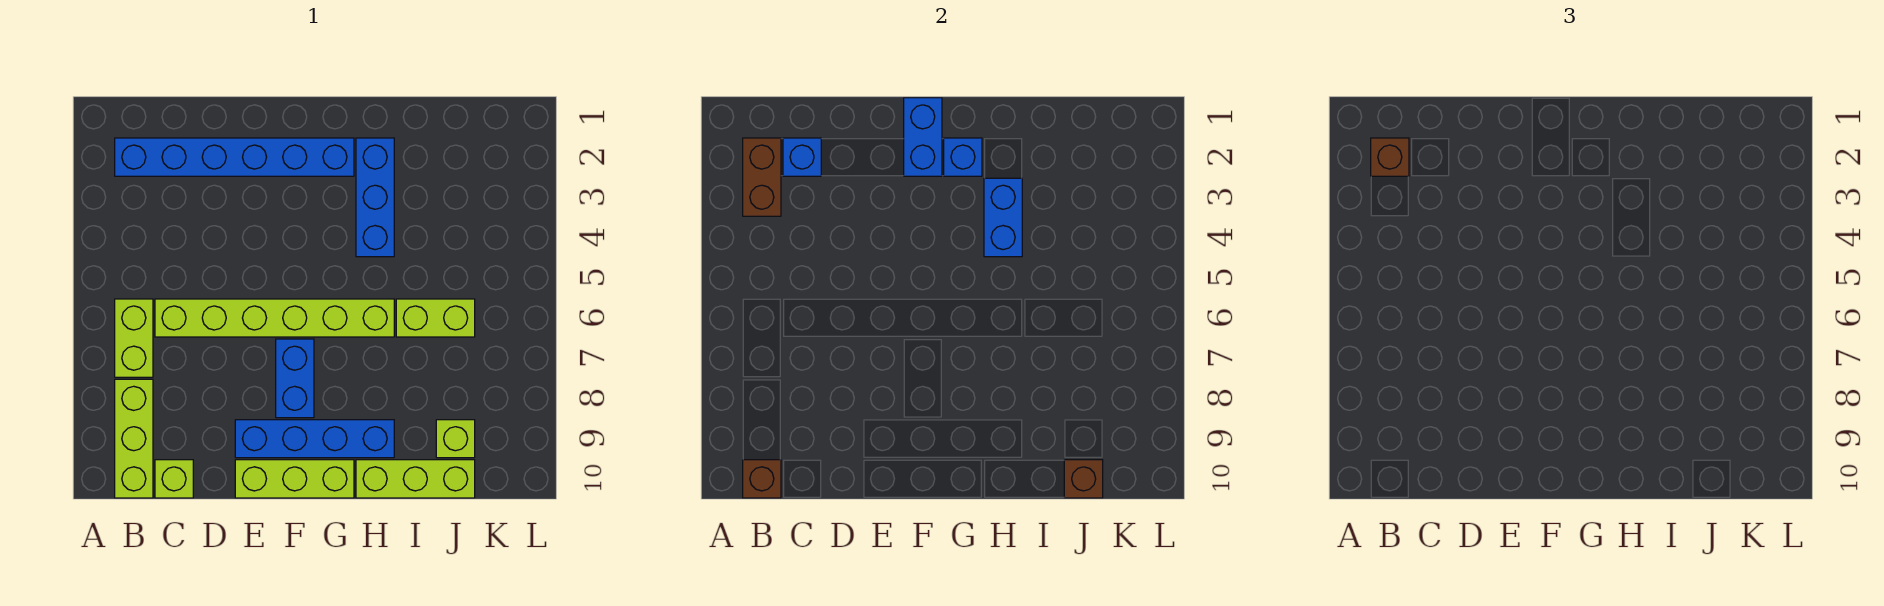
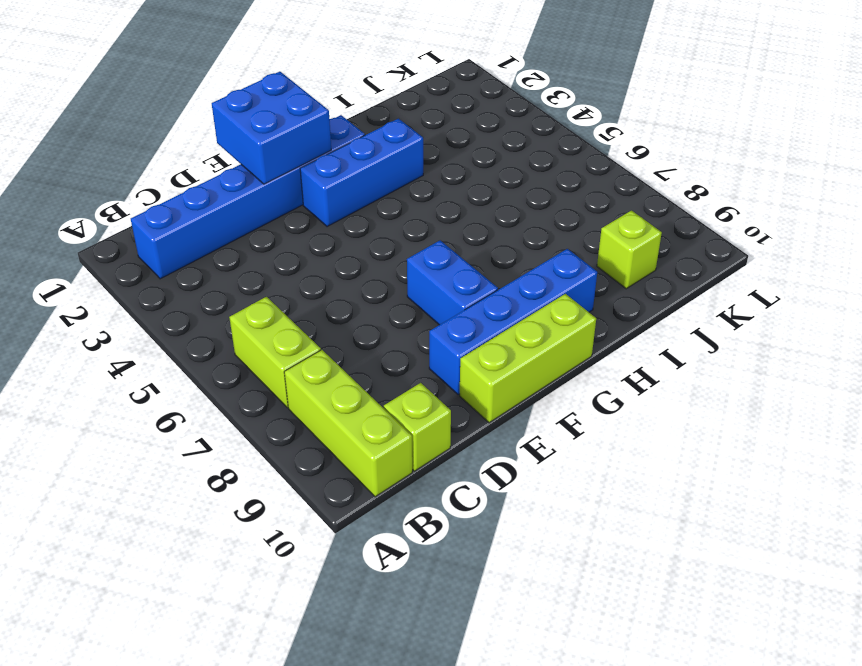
blue brick E1:F2 level 2 -> blue brick F1:F2 level 2
blue brick F3:H3 level 1 -> blue brick H2:H4 level 1
none -> lime brick C6:H6 level 1
none -> lime brick H10:J10 level 1
none -> lime brick I6:J6 level 1

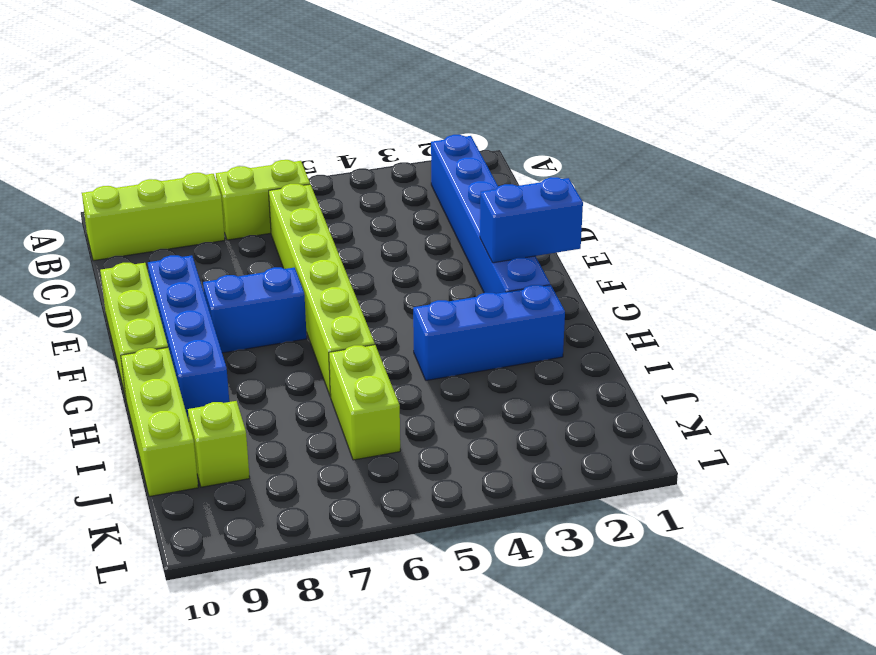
none -> lime brick C10 level 1
none -> brown brick B2:B3 level 2
none -> brown brick B10 level 2

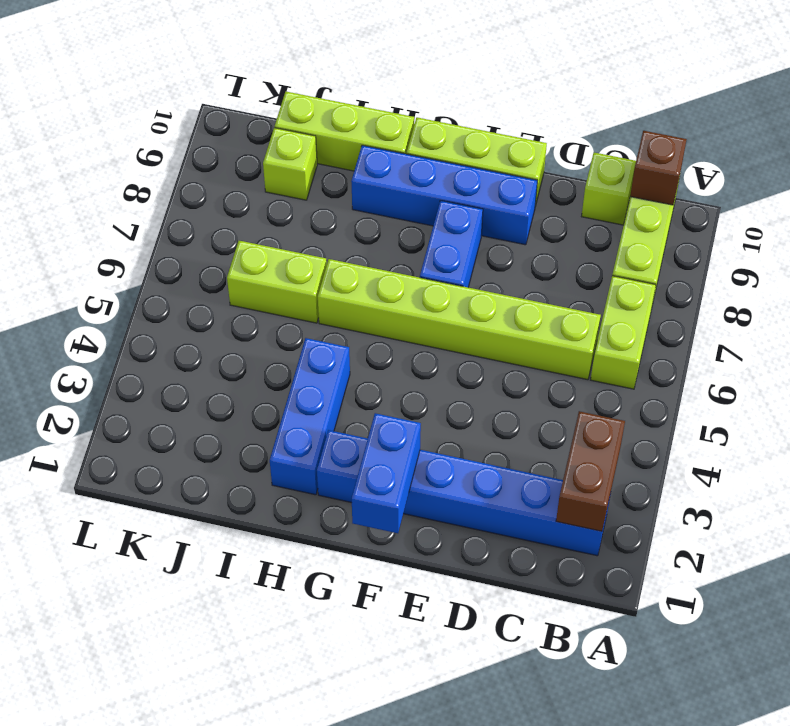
none -> blue brick C2 level 2
none -> blue brick G2 level 2
none -> blue brick H3:H4 level 2

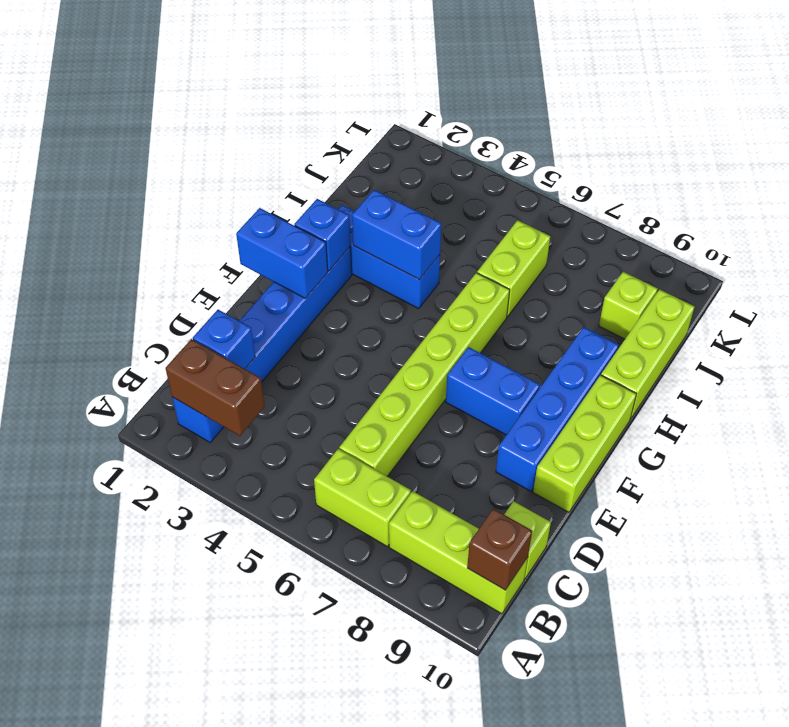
none -> brown brick J10 level 2
none -> brown brick B2 level 3

